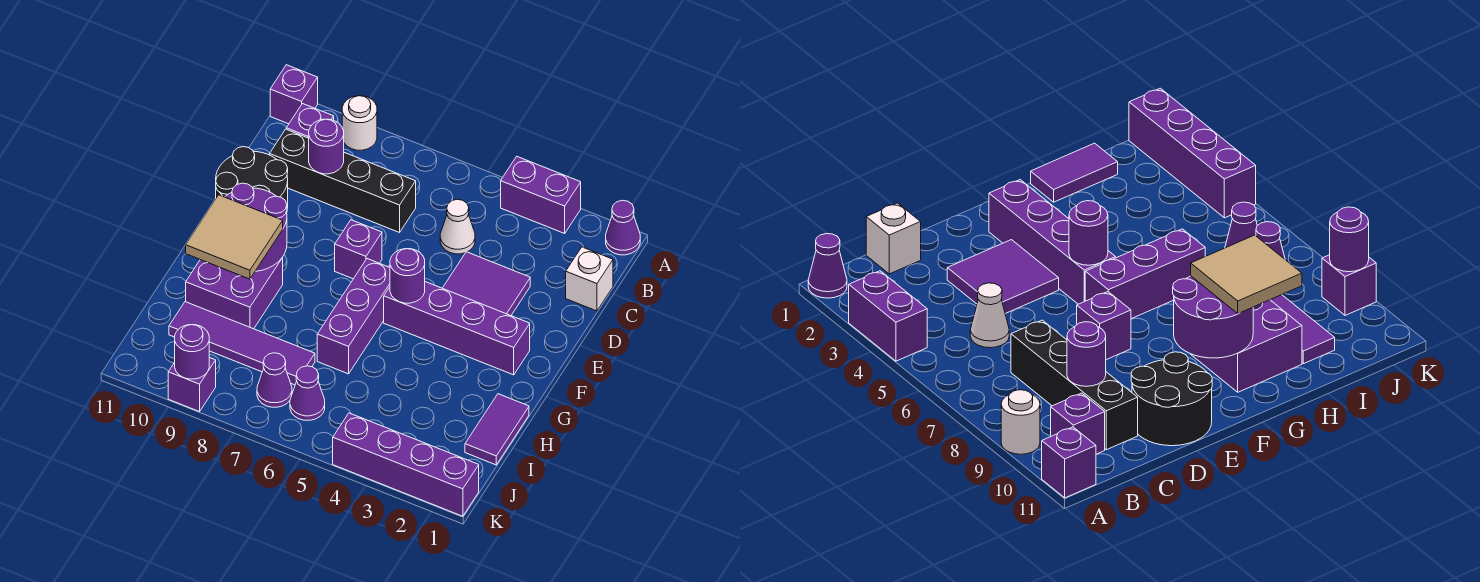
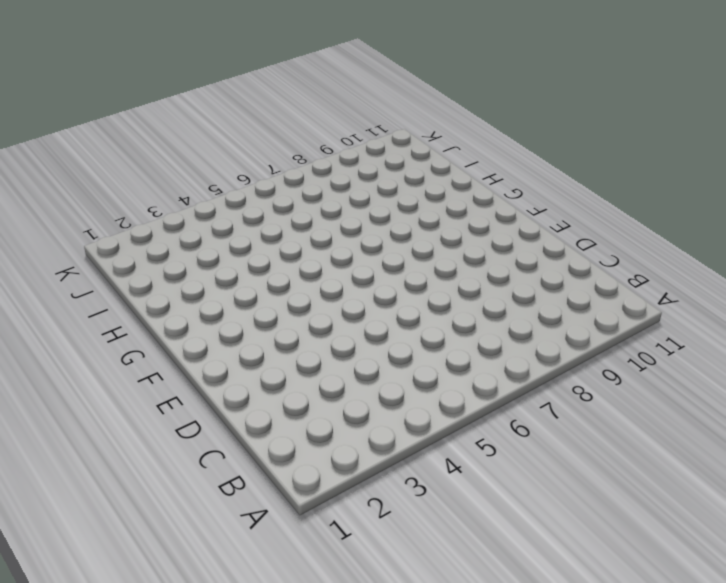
none -> purple cone A1 level 1
none -> purple brick A3:A4 level 1
none -> white round brick A9 level 1

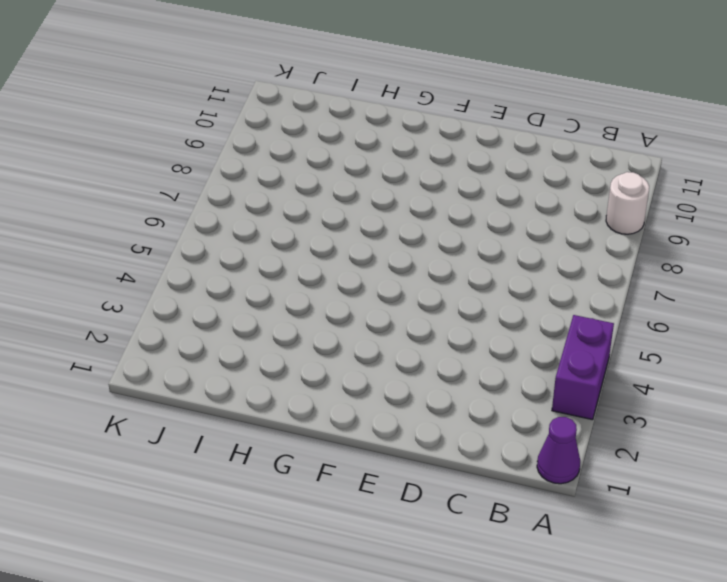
none -> purple brick A11 level 1
none -> purple brick B10 level 1
none -> white brick C1 level 1

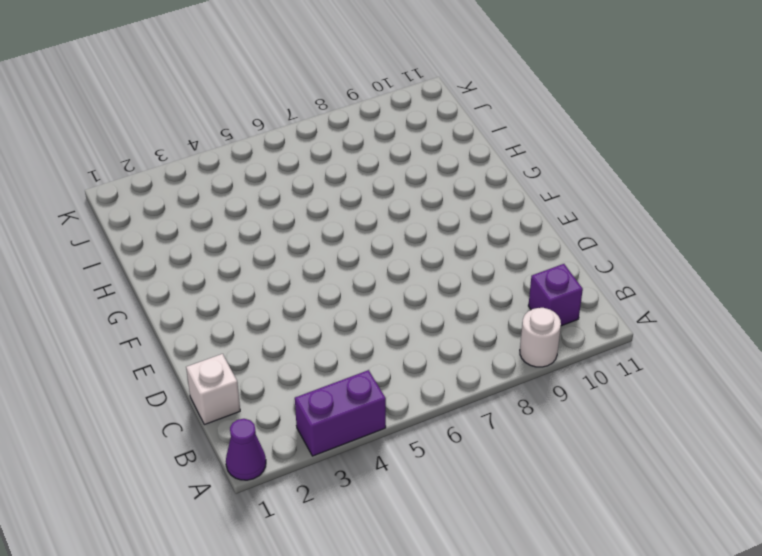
none -> purple brick A11 level 1
none -> white cone C5 level 1
none -> black brick C7:C10 level 1

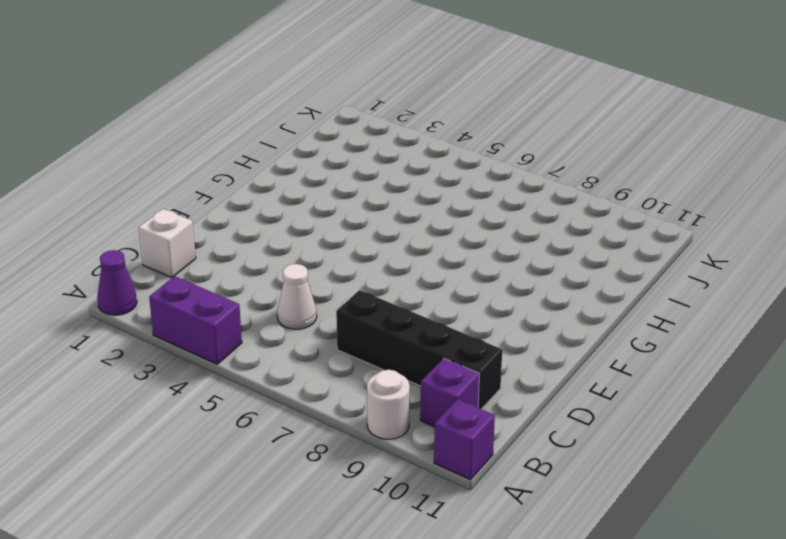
none -> purple tile D3:E4 level 1
none -> black round brick D10:E11 level 1
none -> purple brick E7 level 1

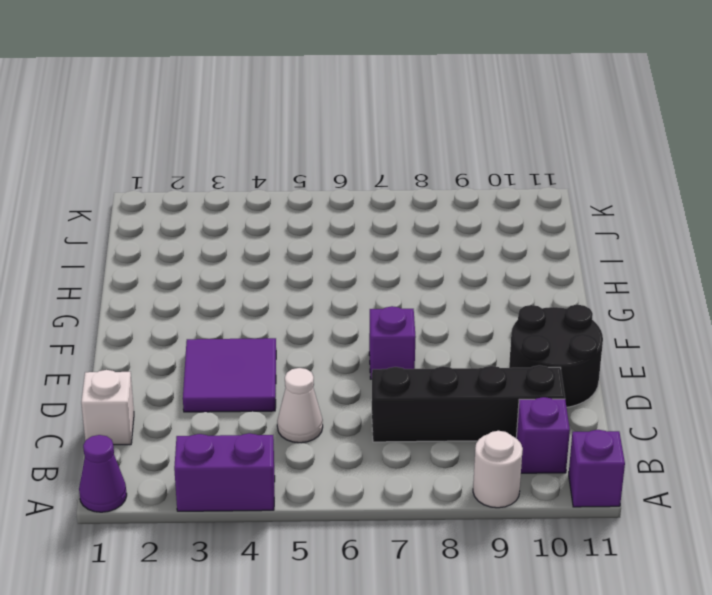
none -> purple brick F2:F5 level 1
none -> purple brick F6:H6 level 1
none -> purple brick G9:H10 level 1

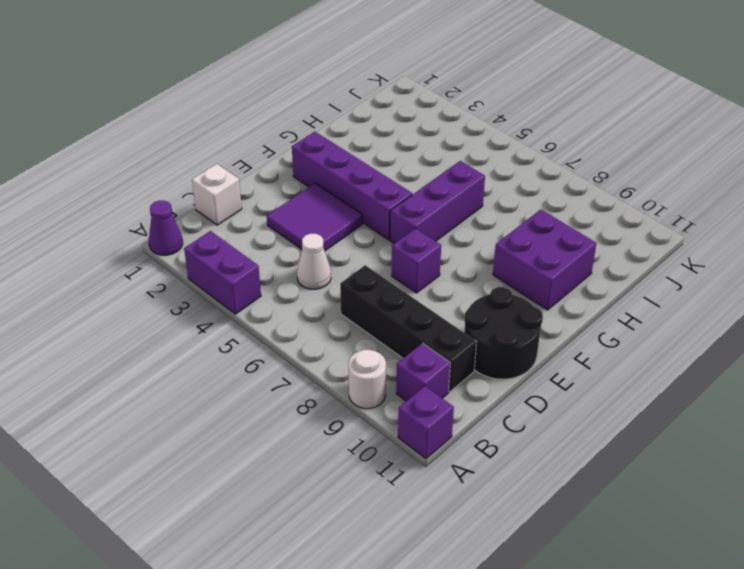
none -> purple tile H1:I1 level 1
none -> purple tile I7:I10 level 1
none -> purple cone J6 level 1

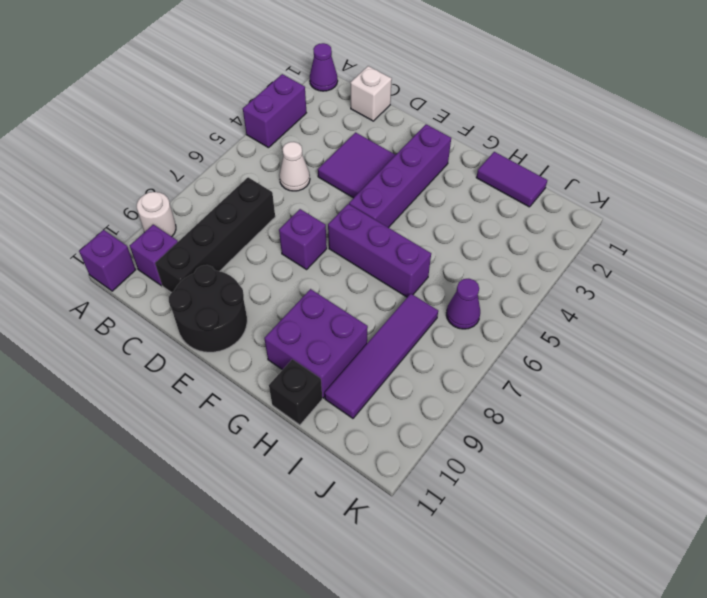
black brick H11 level 1 -> none
none -> purple cone J7 level 1
none -> purple brick K1:K4 level 1
none -> purple brick K9 level 1

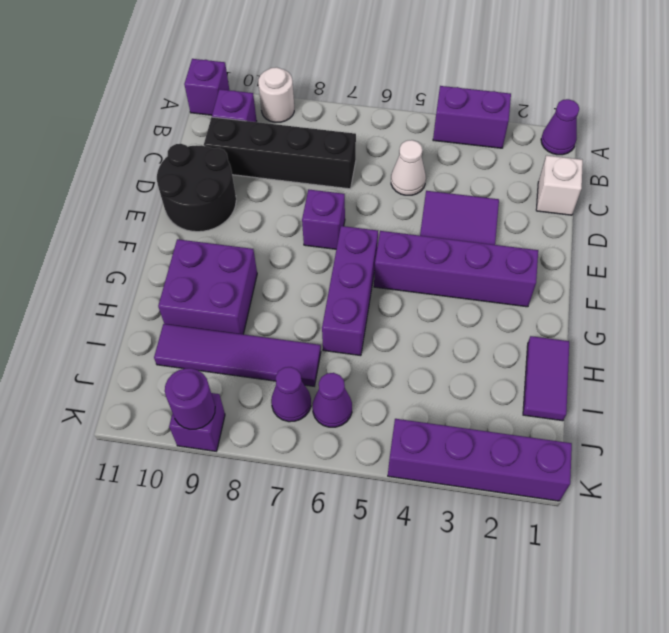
none -> purple round brick C9 level 2
none -> purple round brick F5 level 2
none -> purple round brick F9:G10 level 2

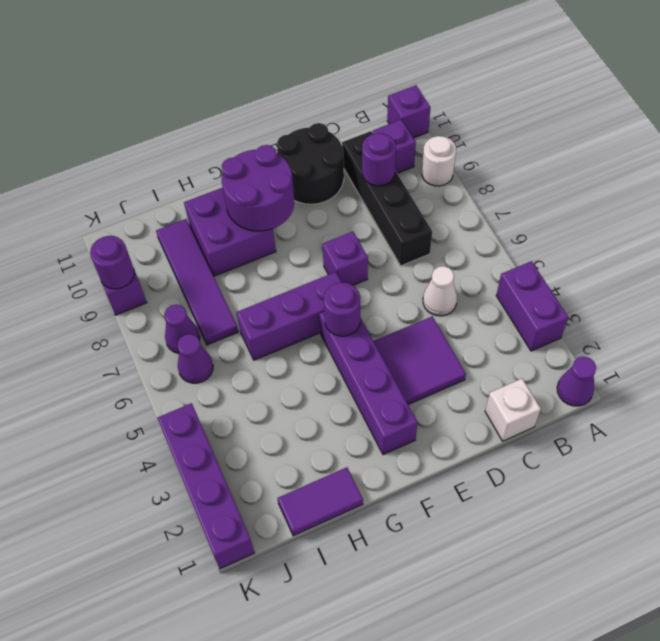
none -> tan tile G9:H10 level 3

